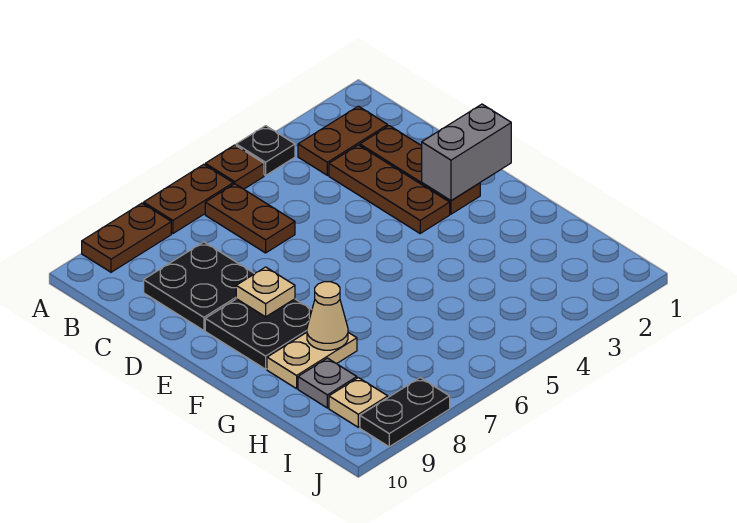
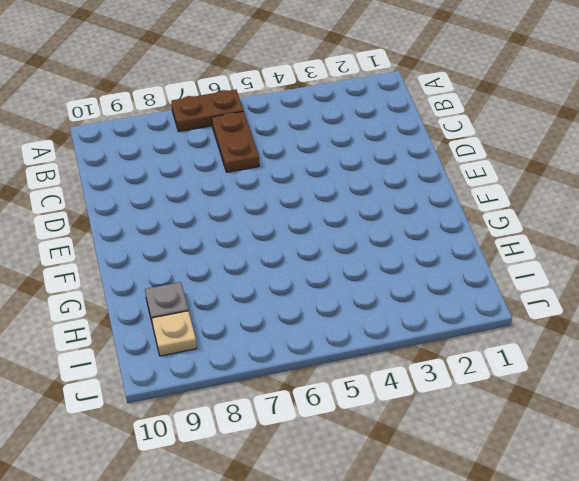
none -> black plate A4 level 1
none -> brown plate A5 level 1
none -> brown plate A8:A9 level 1

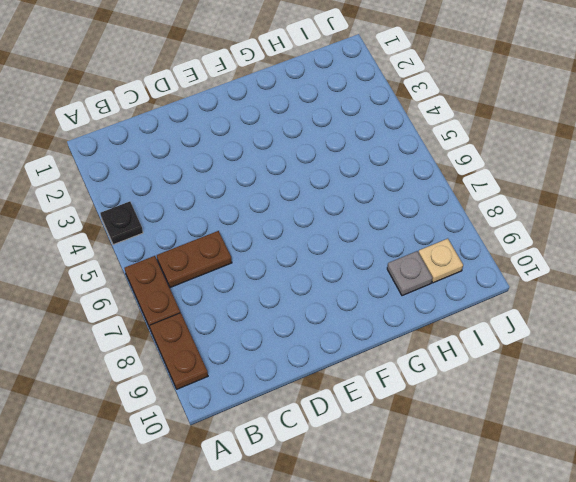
none -> brown plate A5 level 1
none -> brown plate B2:B3 level 1
none -> brown plate C2:E2 level 1

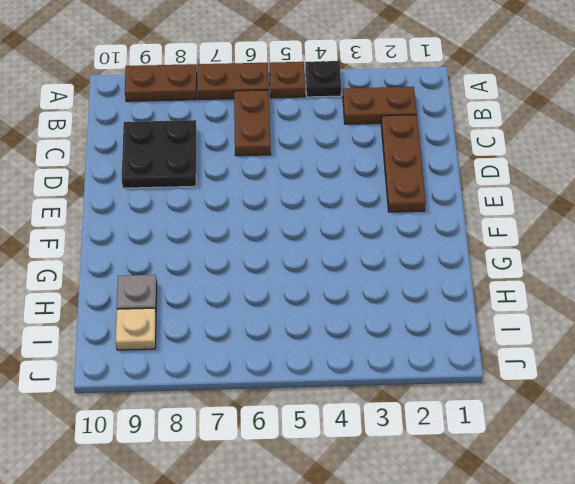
none -> brown plate C3:E3 level 1
none -> black plate E8:F9 level 1
none -> tan plate G8:G9 level 1

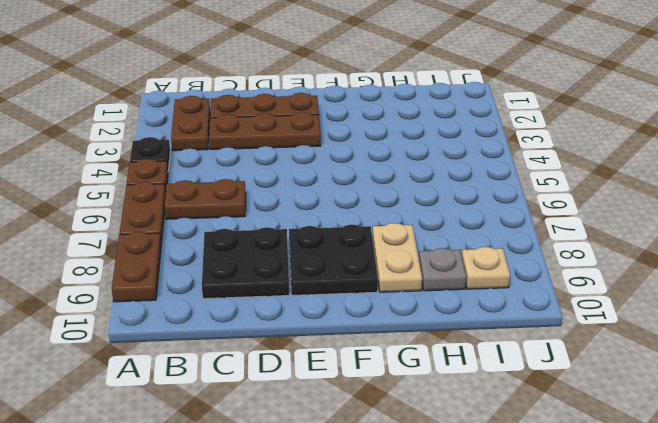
none -> black plate J8:J9 level 1
none -> grey brick E1:E2 level 2
none -> tan plate E8 level 2

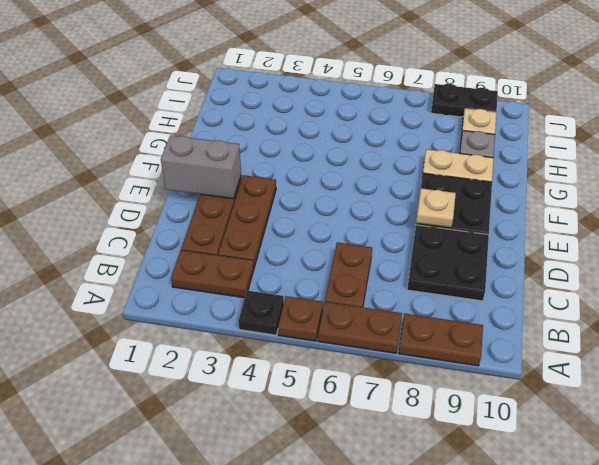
none -> tan cone G8 level 2

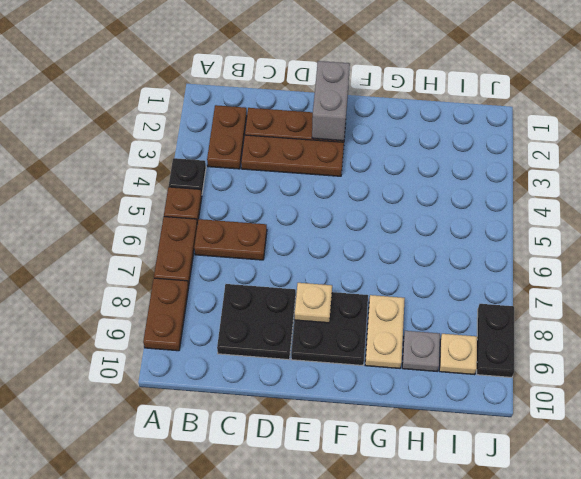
none -> tan cone G8 level 2

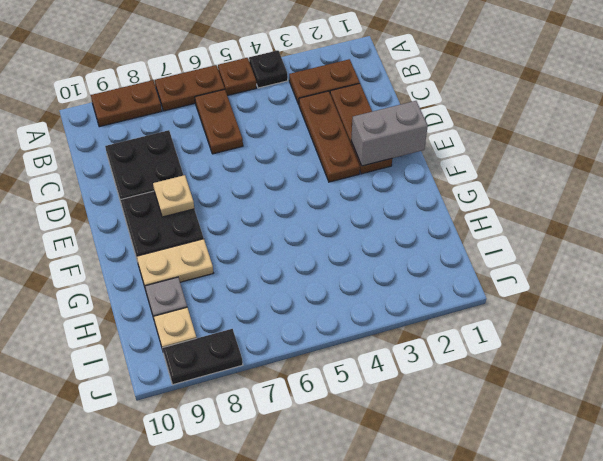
none -> tan cone G8 level 2

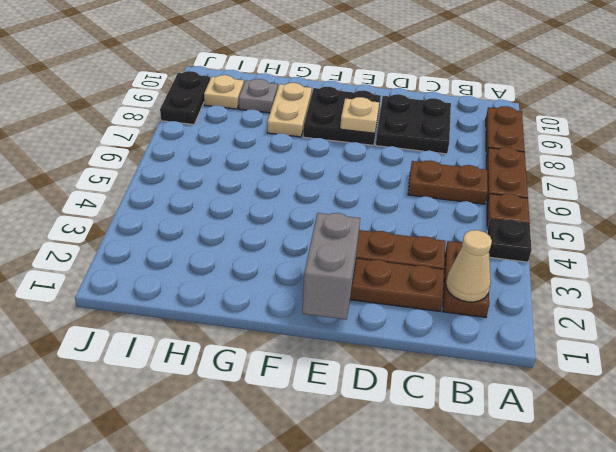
tan cone B2 level 2 -> tan cone G8 level 2

